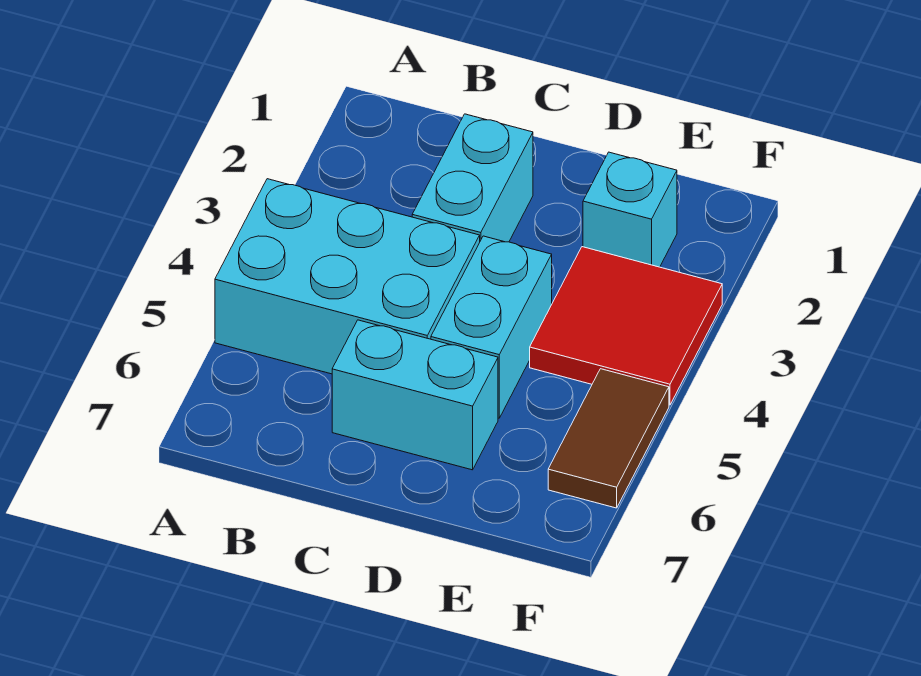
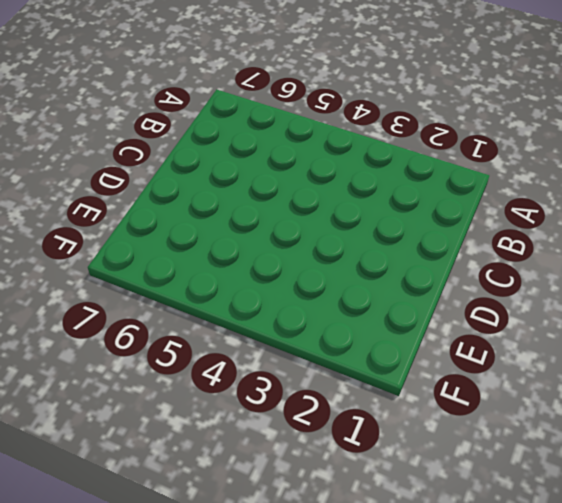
none -> cyan brick A4:C5 level 1
none -> cyan brick C2:C3 level 1

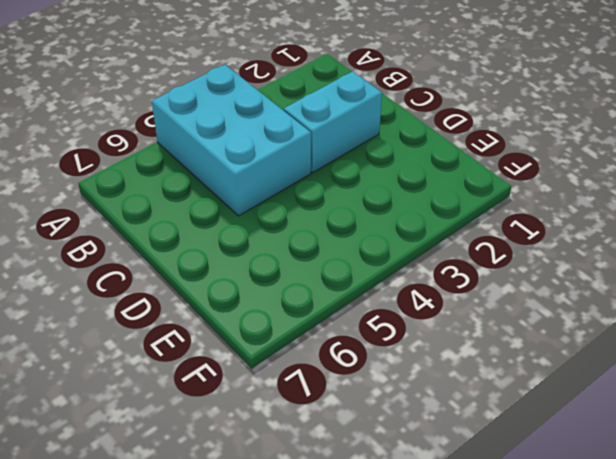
none -> cyan brick C6:D6 level 1
none -> cyan brick D4:D5 level 1

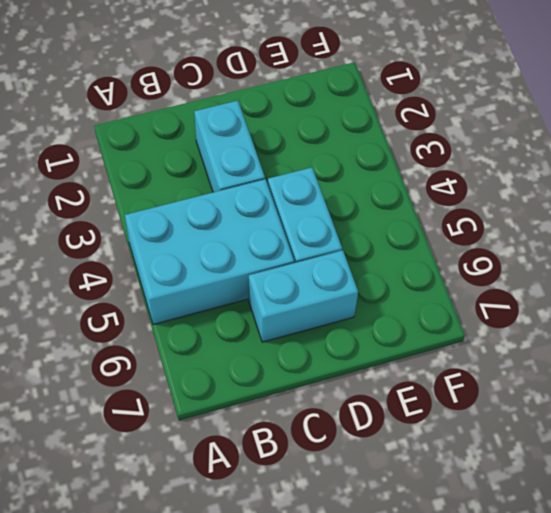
none -> cyan brick E2 level 1
none -> red tile E3:F4 level 1

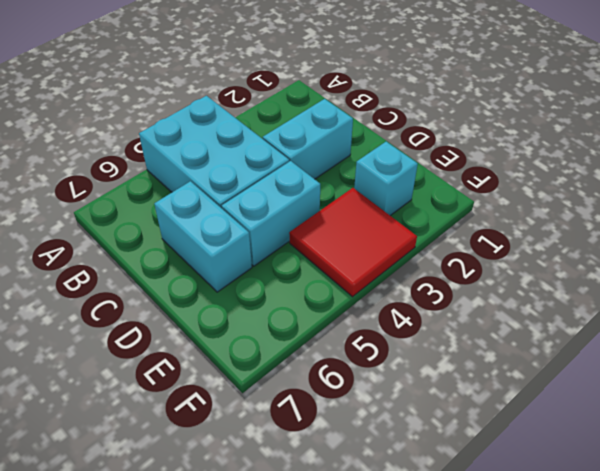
none -> brown tile F5:F6 level 1

